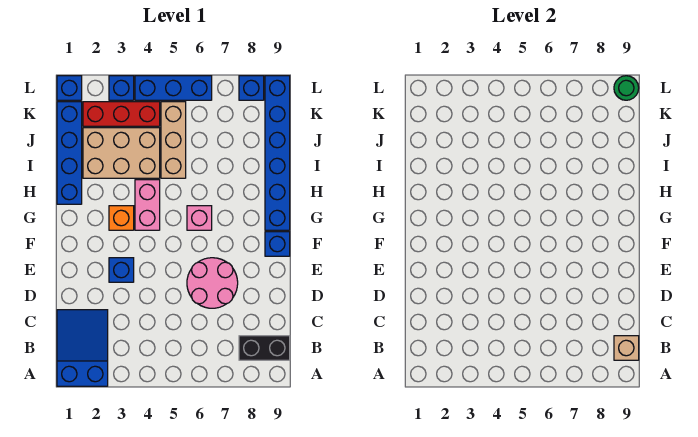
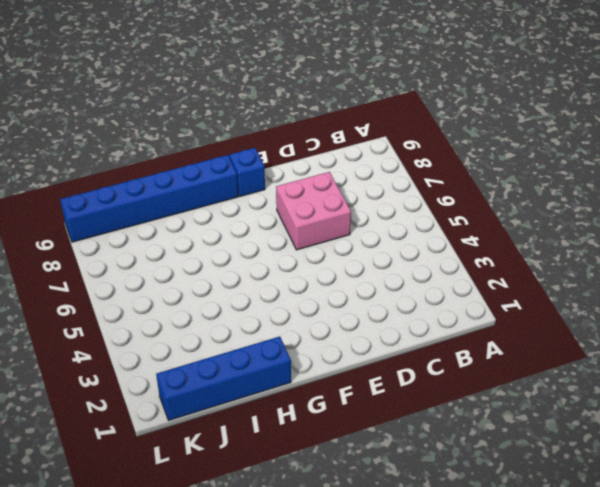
pink brick D6:E7 level 1 -> pink round brick D6:E7 level 1
none -> blue slope A1:C2 level 1 top A
none -> black brick B8:B9 level 1
none -> blue brick E3 level 1

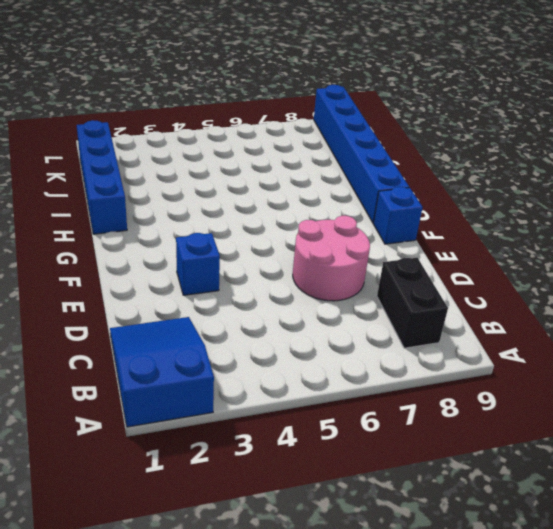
black brick B8:C8 level 1 -> black brick B8:B9 level 1
none -> orange brick G3 level 1
none -> pink brick G4:H4 level 1
none -> pink brick G6 level 1

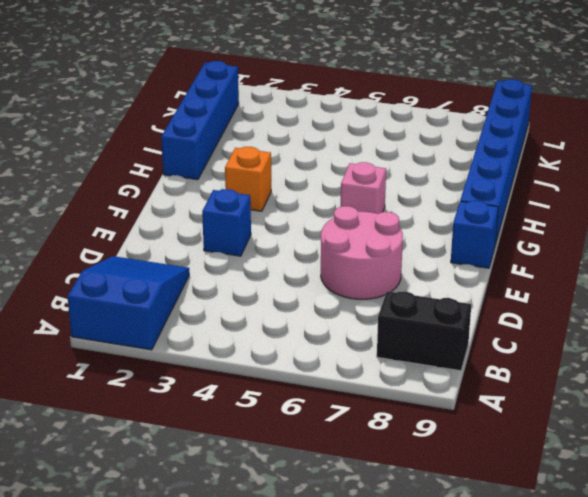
none -> pink brick G4:H4 level 1
none -> tan brick I2:J4 level 1
none -> tan brick I5:K5 level 1

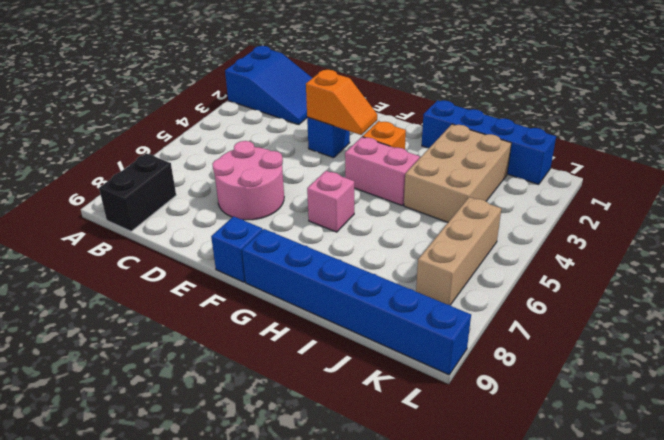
orange slope E3:F3 level 2 top E -> none
tan brick K5:K7 level 1 -> tan brick I5:K5 level 1
none -> red brick K2:K4 level 1
none -> blue brick L1 level 1
none -> blue brick L3 level 1

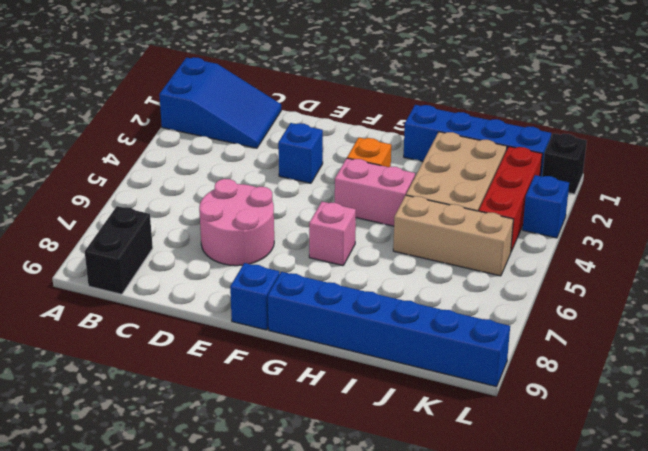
black brick L1 level 1 -> blue brick L1 level 1
none -> blue brick L4:L6 level 1
none -> blue brick L8 level 1
none -> tan brick B9 level 2

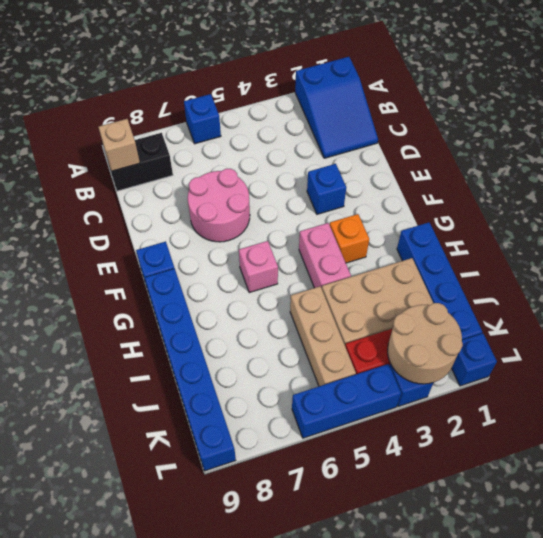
blue brick A6 level 1 -> blue brick L8 level 1
tan round brick K2:L3 level 2 -> none
none -> green round brick L9 level 2

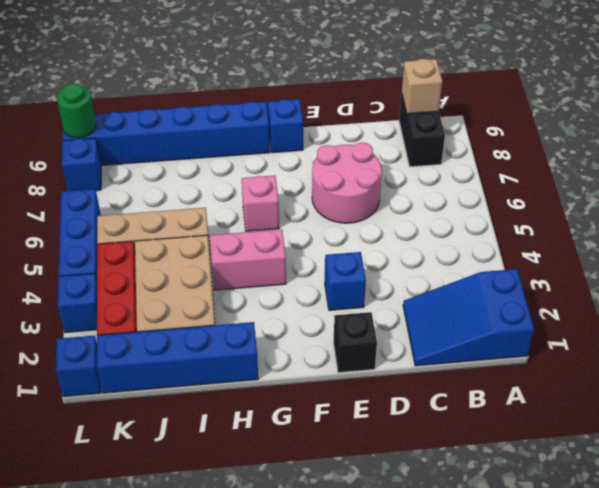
black brick E1 level 1 -> none
none -> orange brick G3 level 1

